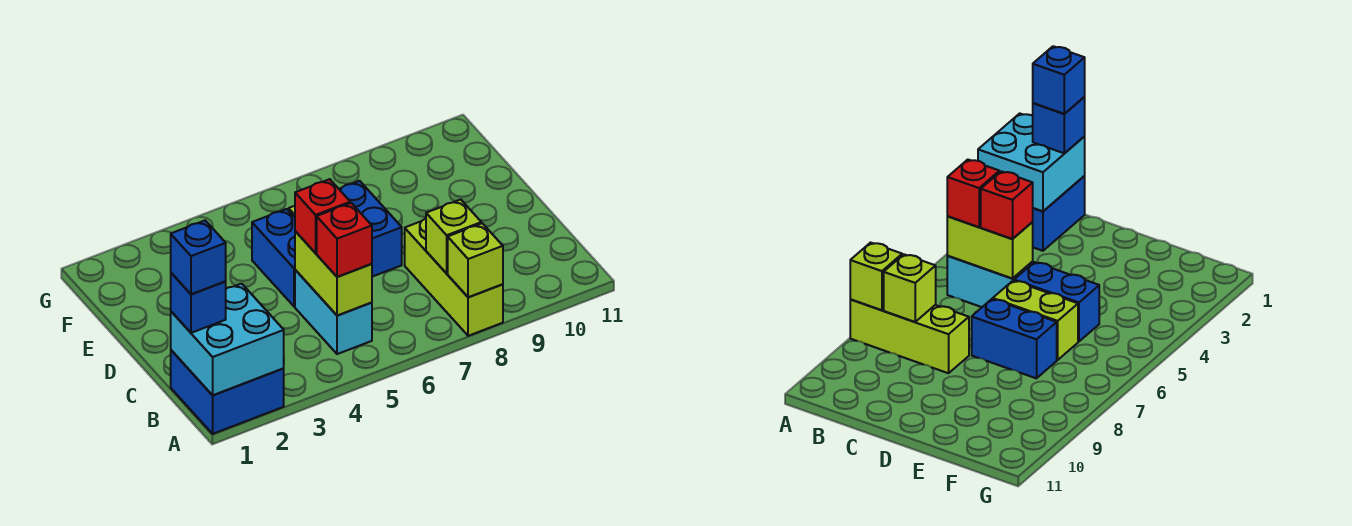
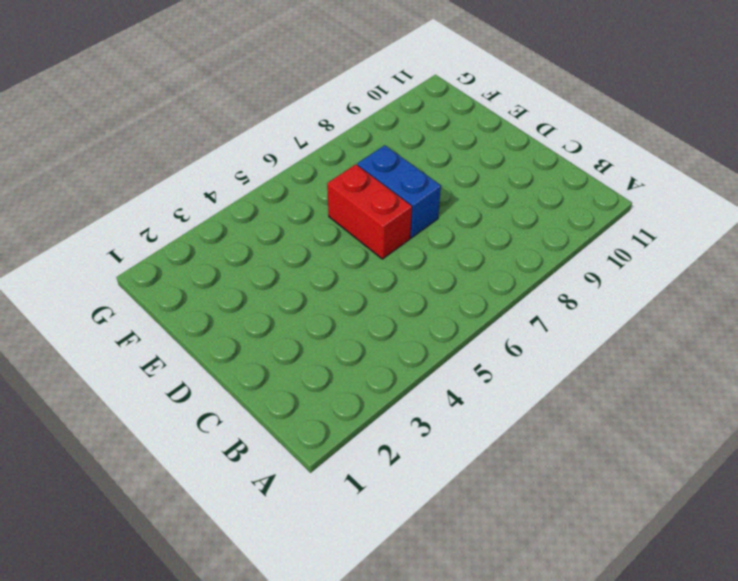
red brick D6:E6 level 1 -> lime brick D6:E6 level 1
none -> blue brick A1:B2 level 1
none -> lime brick A8:C8 level 1
none -> cyan brick B5:C5 level 1

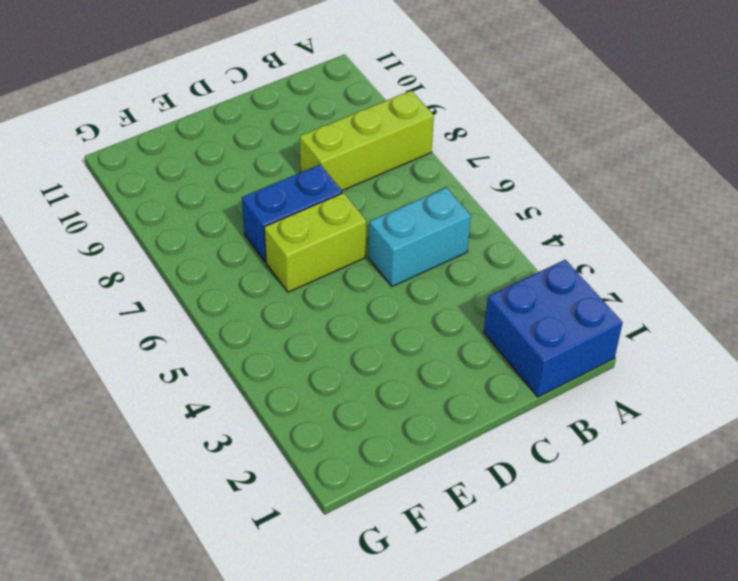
none -> blue brick D5:E5 level 1
none -> cyan brick A1:B2 level 2
none -> lime brick A8 level 2

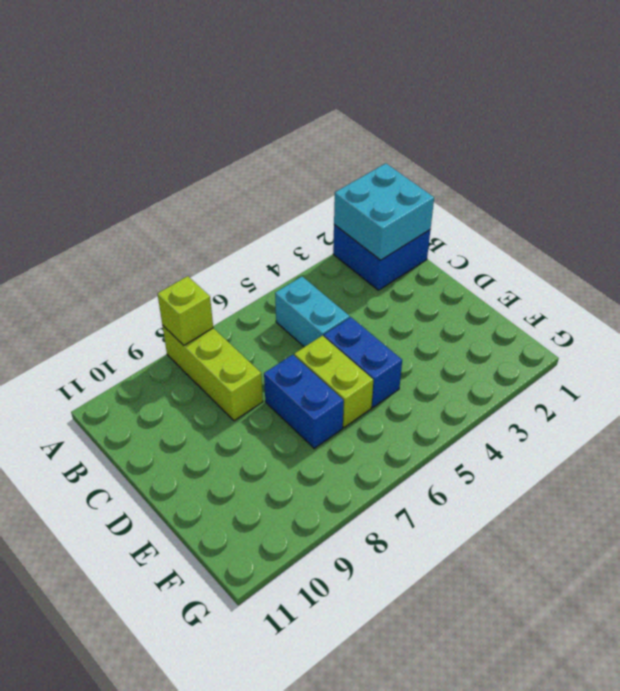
none -> lime brick B5:C5 level 2
none -> lime brick B8 level 2
none -> blue brick B1 level 3

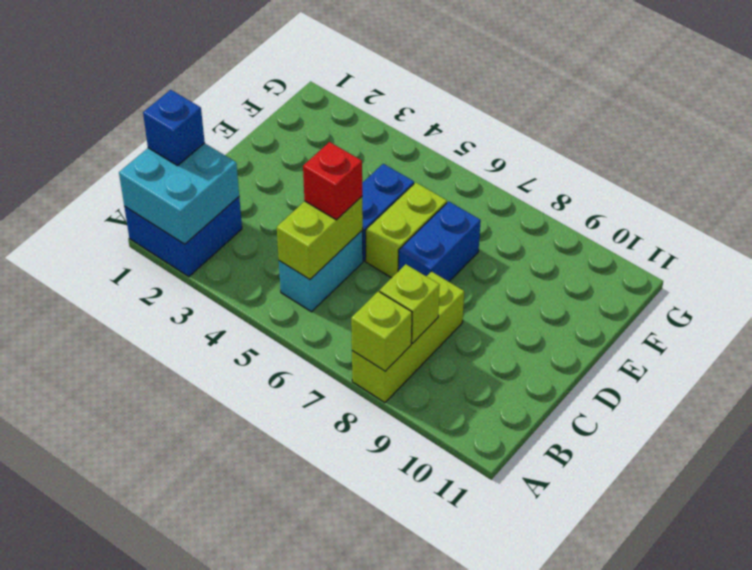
none -> red brick B5 level 3
none -> blue brick B1 level 4

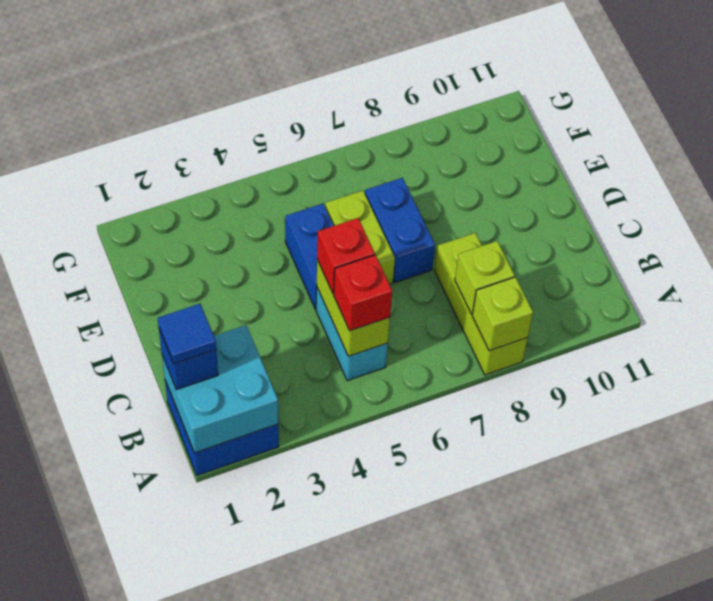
blue tile B1 level 4 -> blue brick B1 level 4

